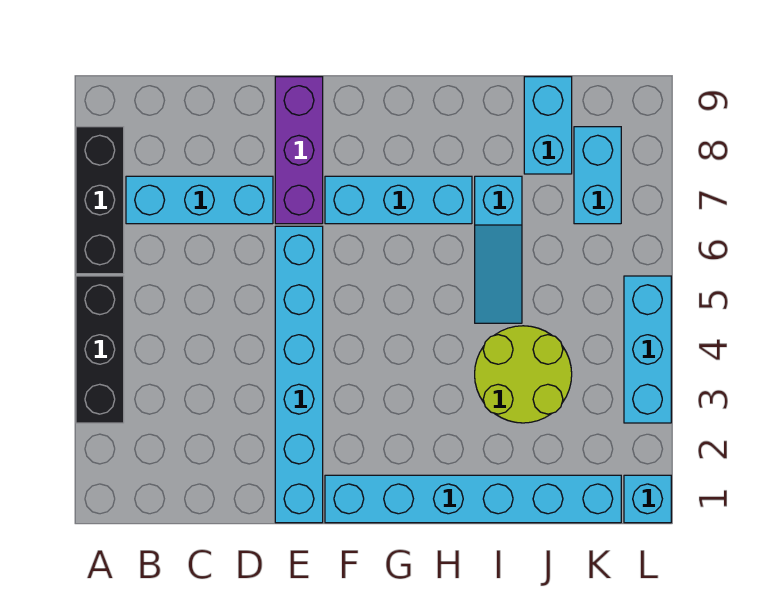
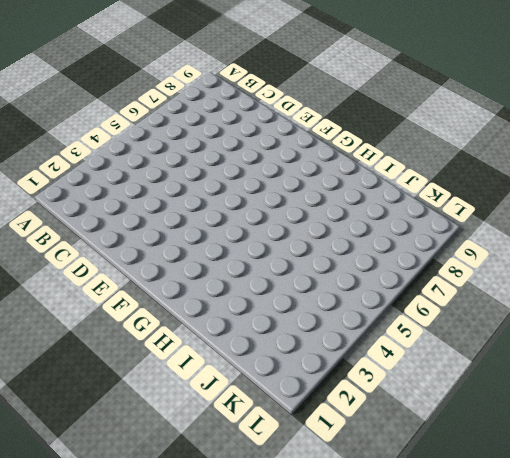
none -> black brick A3:A5 level 1
none -> black brick A6:A8 level 1
none -> cyan brick B7:D7 level 1

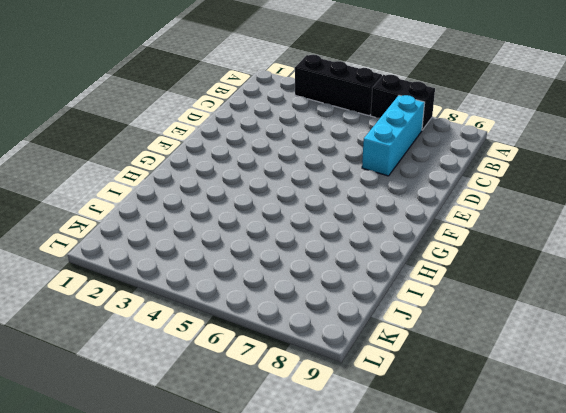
black brick A6:A7 level 1 -> black brick A6:A8 level 1
none -> cyan brick E1:E6 level 1
none -> purple brick E7:E9 level 1
none -> cyan brick F1:K1 level 1

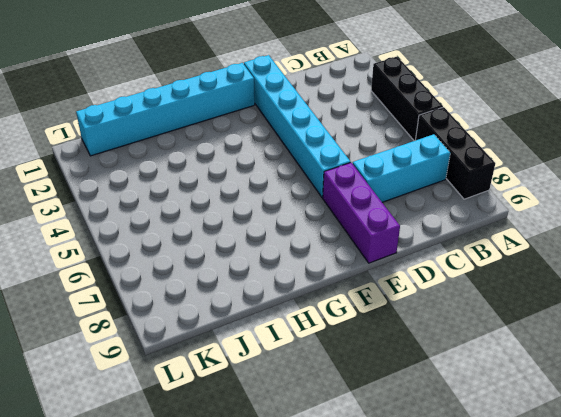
none -> cyan brick F7:H7 level 1
none -> lime round brick I3:J4 level 1
none -> cyan slope I5:I7 level 1 top 7

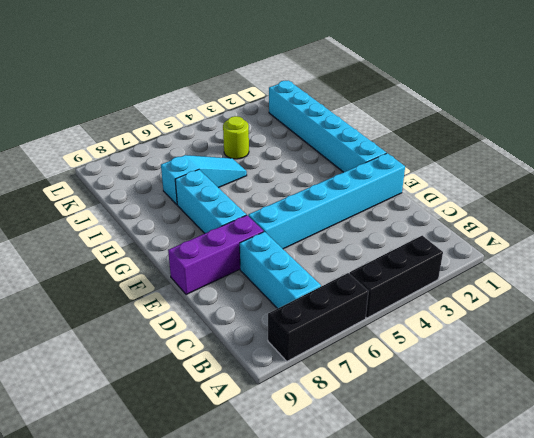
lime round brick J4 level 1 -> lime round brick I3:J4 level 1
none -> cyan brick J8:J9 level 1
none -> cyan brick K7:K8 level 1
none -> cyan brick L1 level 1

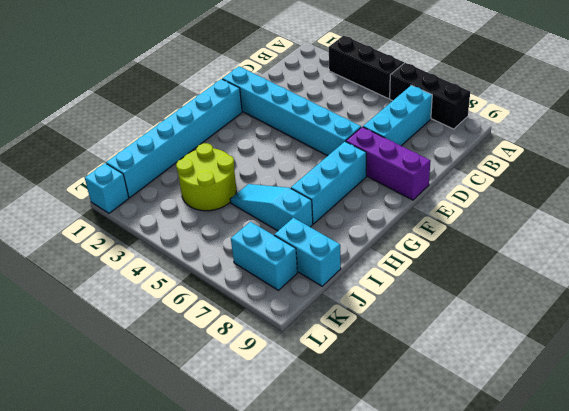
none -> cyan brick L3:L5 level 1

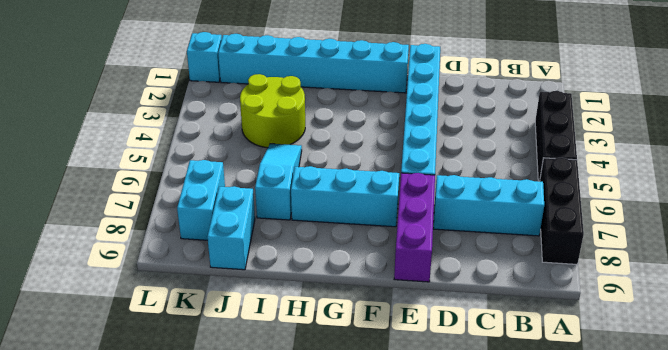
none -> cyan brick L3:L5 level 1

